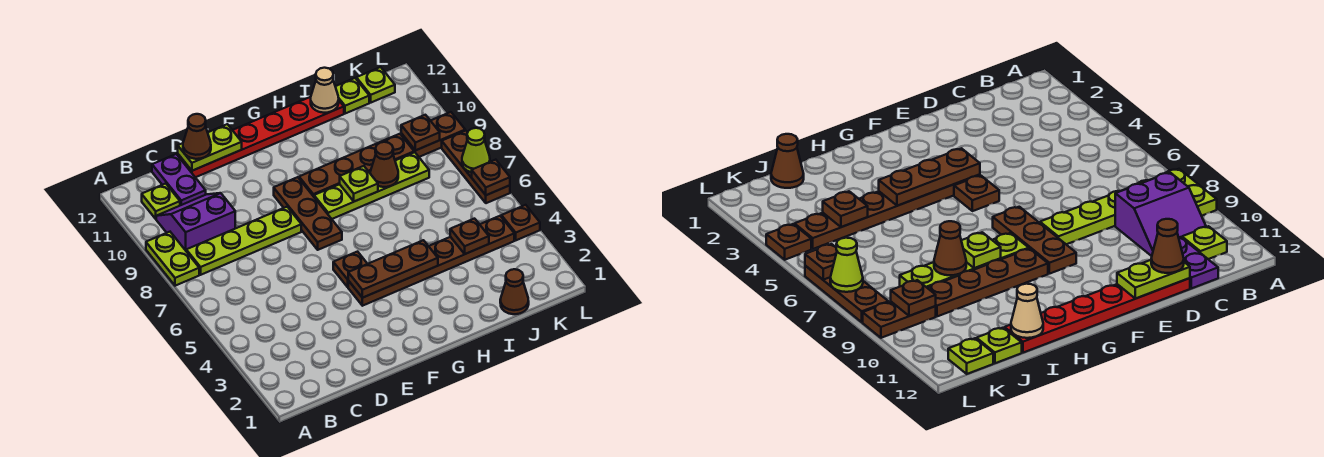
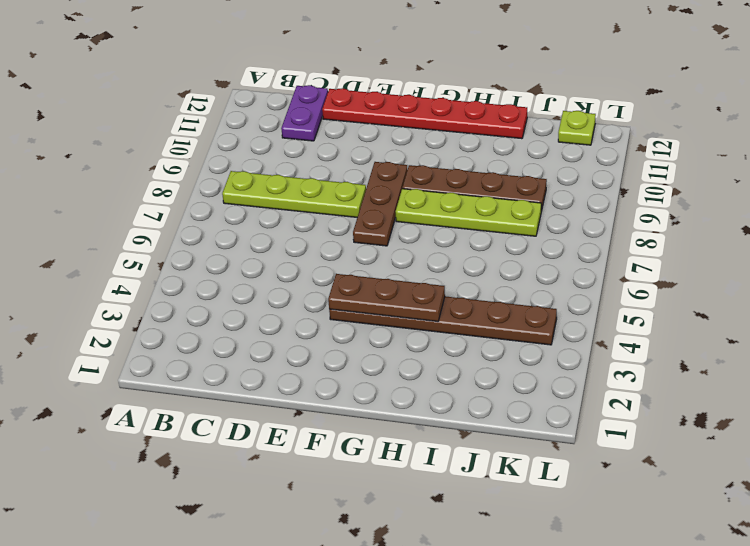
none -> lime plate A8:A9 level 1
none -> purple slope B9:C10 level 1 top 9
none -> lime plate B11 level 1

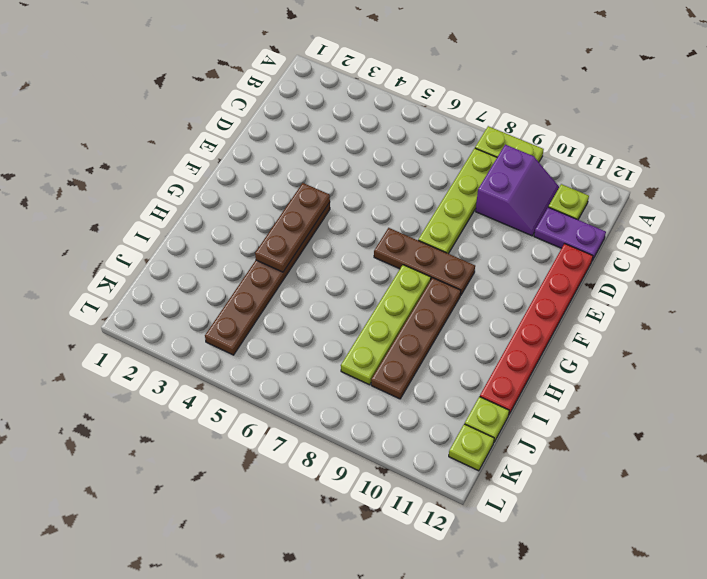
none -> brown plate F5 level 1
none -> brown cone J1 level 1
none -> brown plate K9:L9 level 1

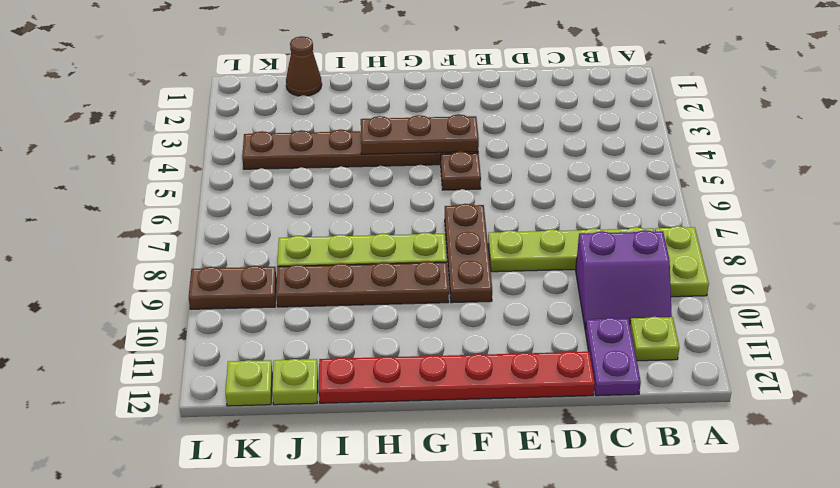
none -> brown plate L4 level 1
none -> brown plate L6:L8 level 1
none -> lime plate D12:E12 level 2

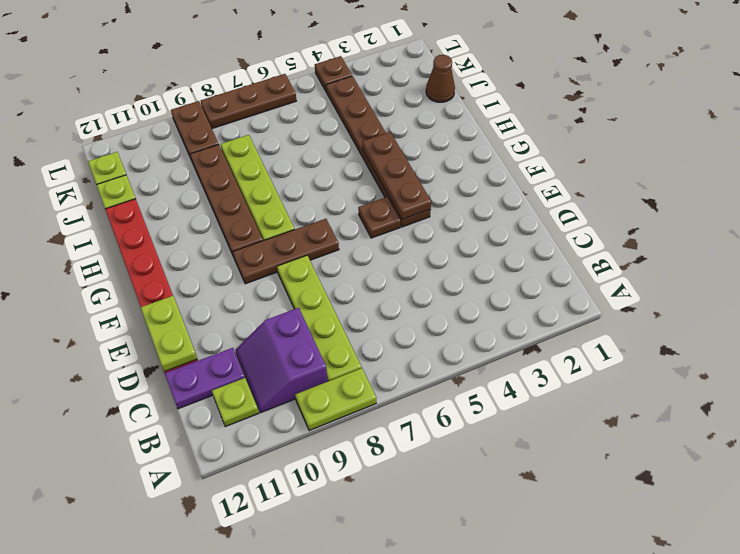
none -> lime plate H8 level 2
none -> brown cone I8 level 2
none -> tan cone I12 level 2

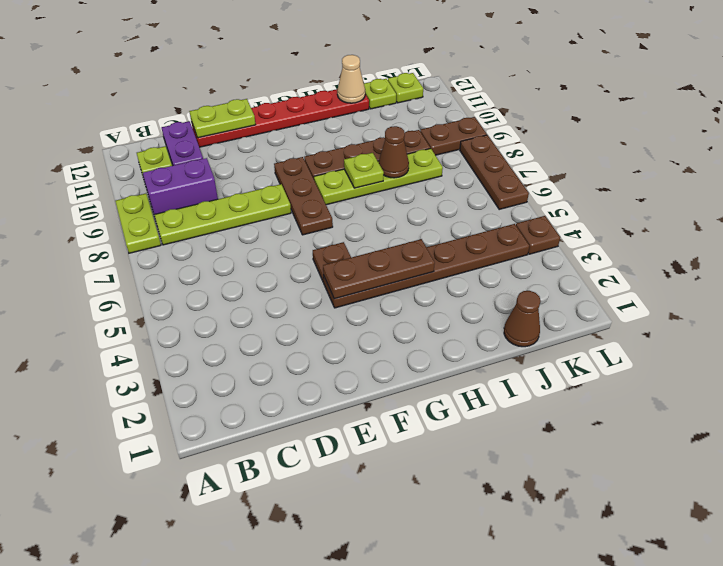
none -> brown plate J4 level 2
none -> brown plate K9 level 2
none -> brown plate L6 level 2

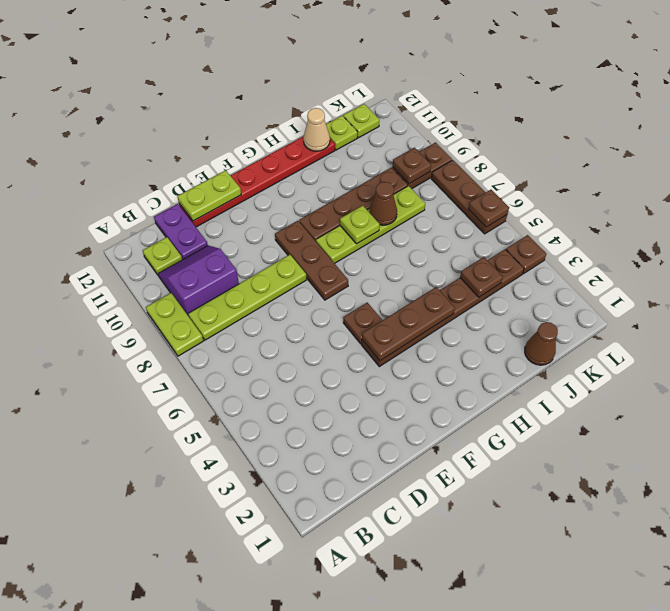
none -> lime cone L7 level 2
none -> brown cone D12 level 3

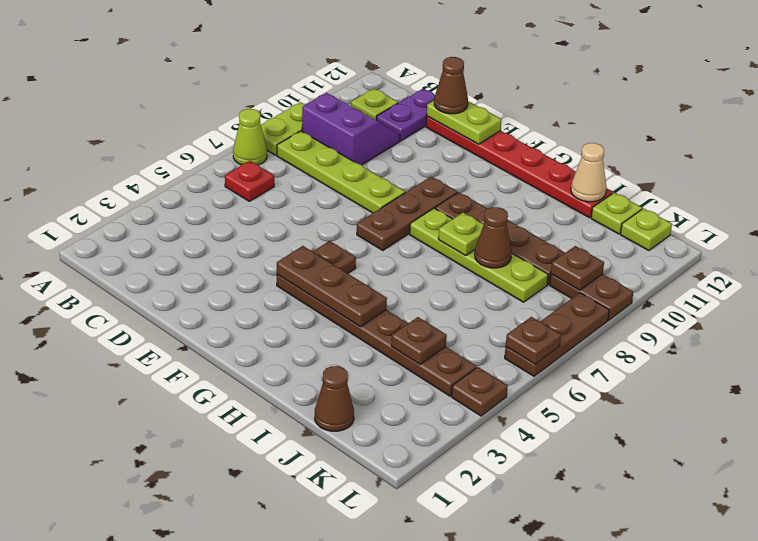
lime cone A7 level 1 -> lime cone L7 level 2
red plate B6 level 1 -> none

